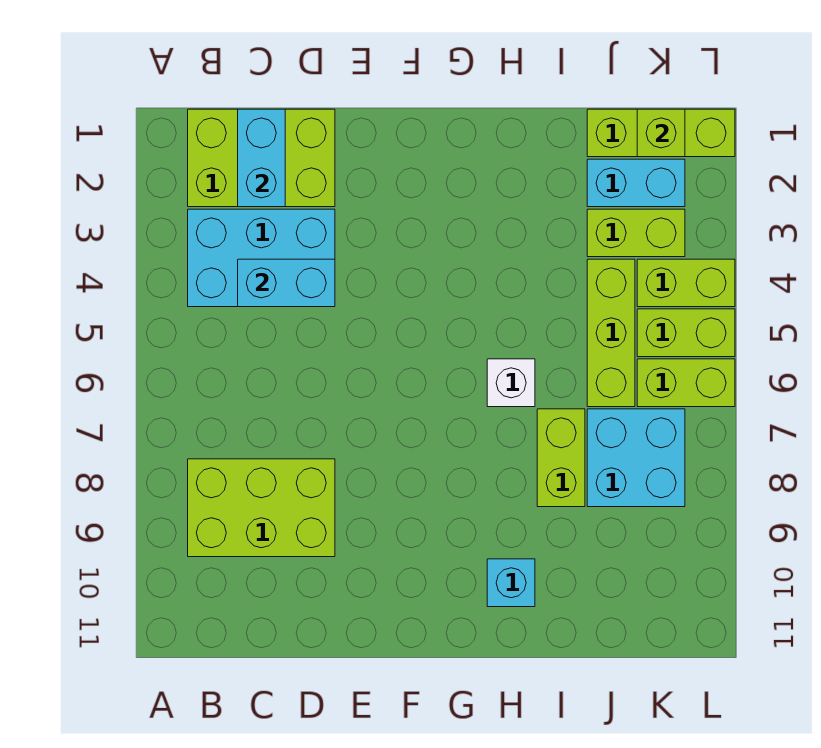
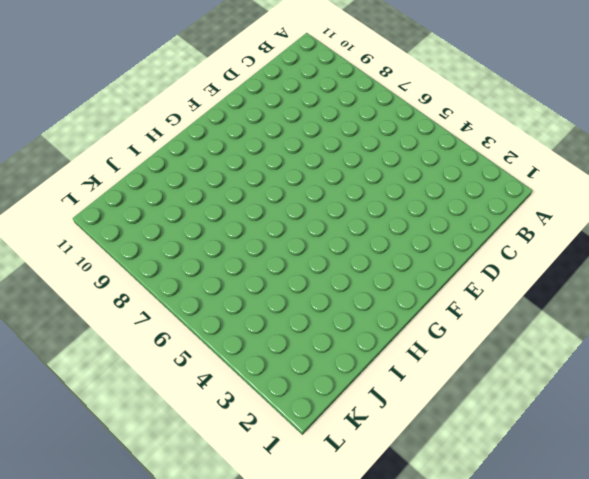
none -> lime brick B1:D2 level 1
none -> cyan brick B3:D4 level 1
none -> lime brick B8:D9 level 1

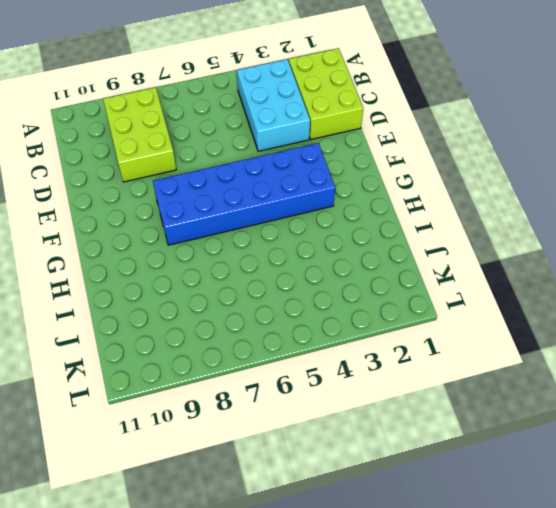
blue brick F3:G8 level 1 -> none
none -> white brick H6 level 1
none -> cyan brick H10 level 1
none -> lime brick I7:I8 level 1

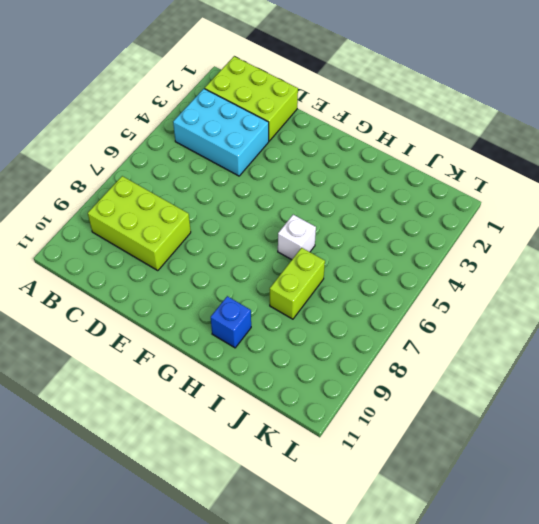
blue brick H10 level 1 -> cyan brick H10 level 1
none -> lime brick J1:L1 level 1
none -> cyan brick J2:K2 level 1
none -> lime brick J3:K3 level 1

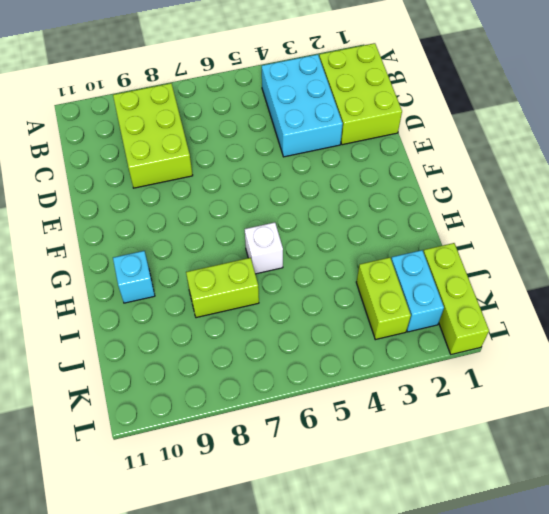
none -> lime brick J4:J6 level 1
none -> cyan brick J7:K8 level 1
none -> lime brick K4:L4 level 1

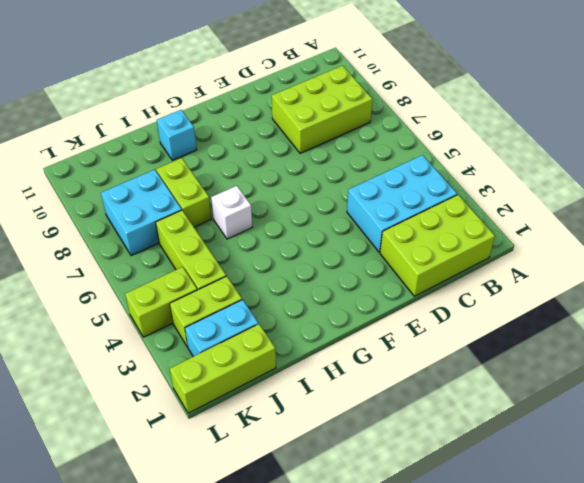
none -> lime brick K5:L5 level 1
none -> lime brick K6:L6 level 1
none -> cyan brick C1:C2 level 2

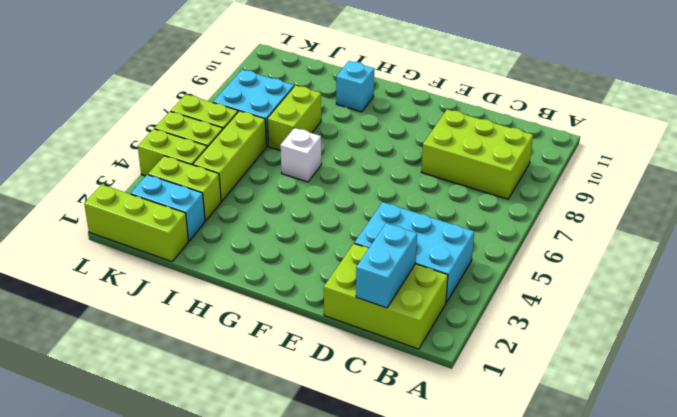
none -> cyan brick C4:D4 level 2
none -> lime brick K1 level 2

